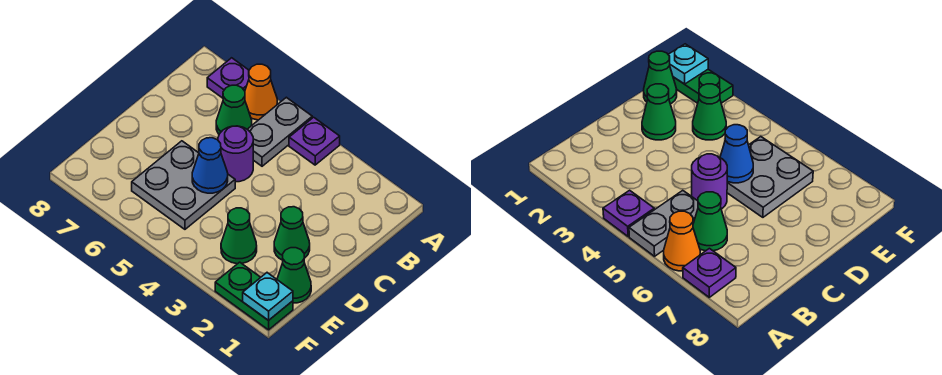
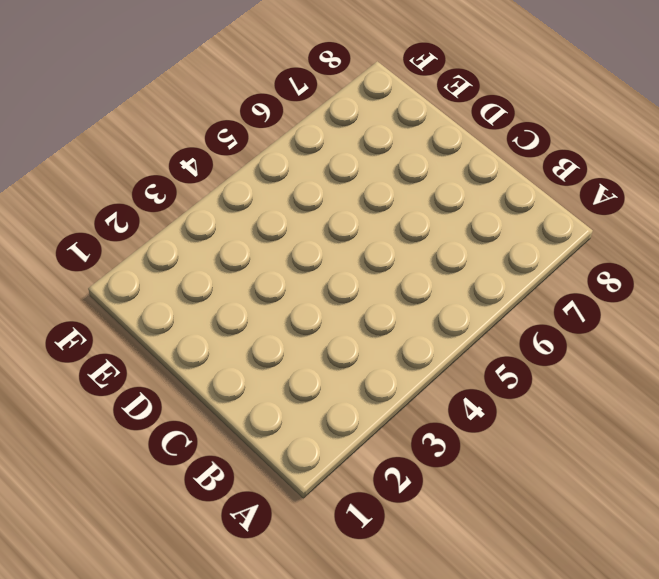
none -> purple plate A4 level 1
none -> grey plate A5:B5 level 1
none -> orange cone A6 level 1

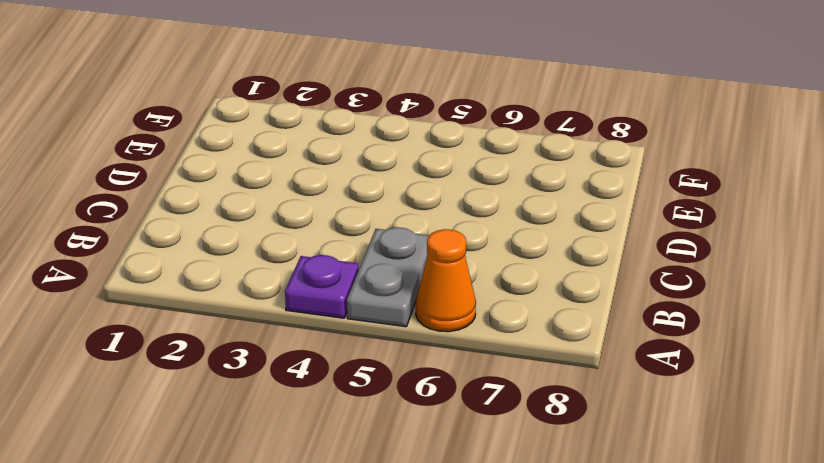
none -> purple plate A7 level 1
none -> green cone B6 level 1
none -> purple round brick C5 level 1

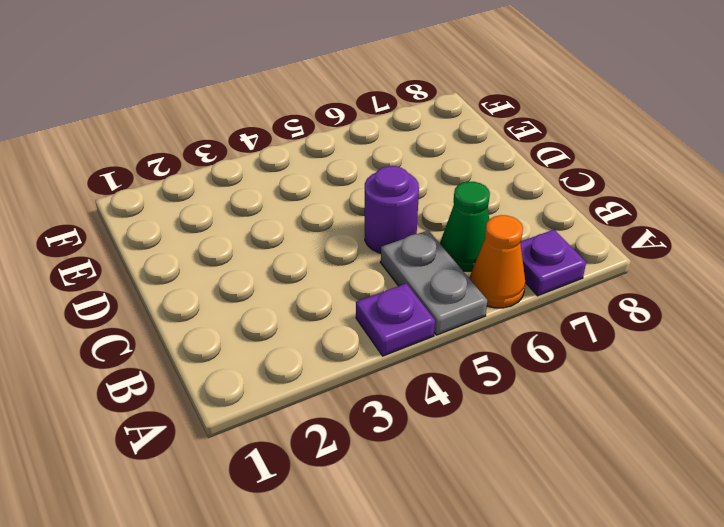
none -> green cone D2 level 1
none -> grey plate D5:E6 level 1
none -> green cone E1 level 1

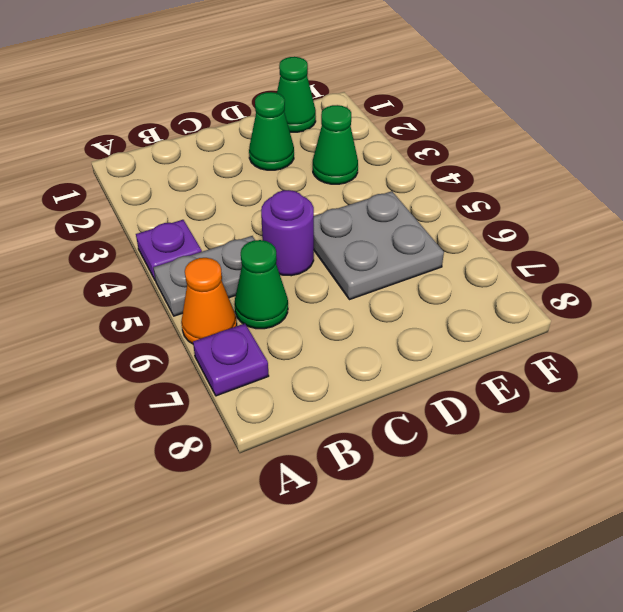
none -> green plate F1:F2 level 1
none -> blue cone D5 level 2
none -> cyan plate F1 level 2

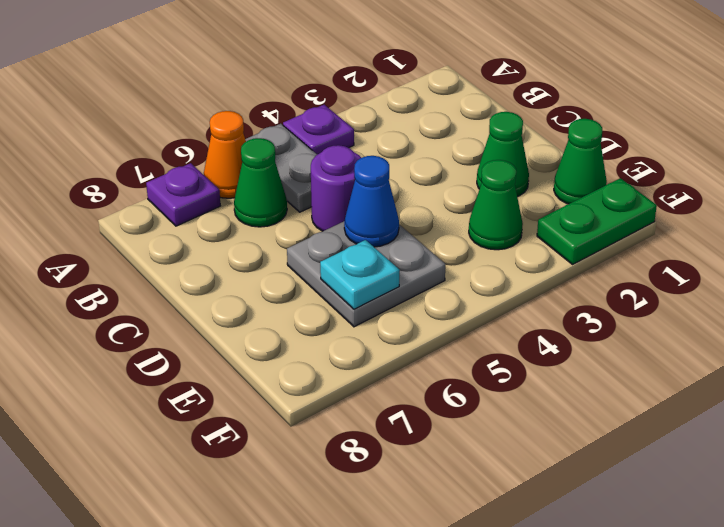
cyan plate E6 level 2 -> cyan plate F1 level 2

